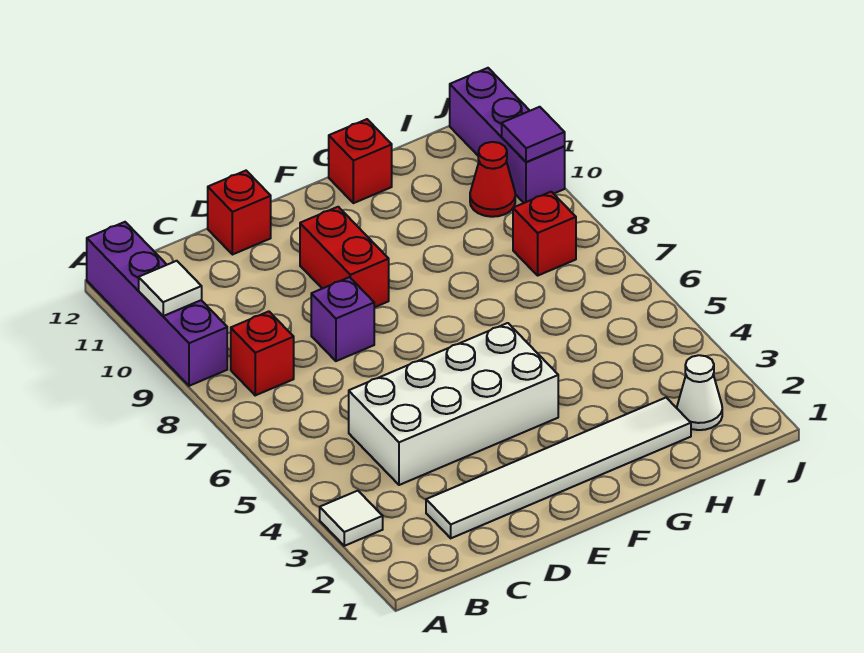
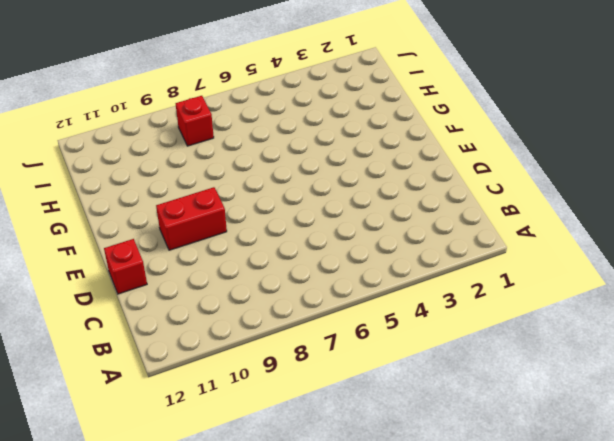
none -> white tile A3 level 1
none -> purple brick A9:A12 level 1
none -> red brick B8 level 1

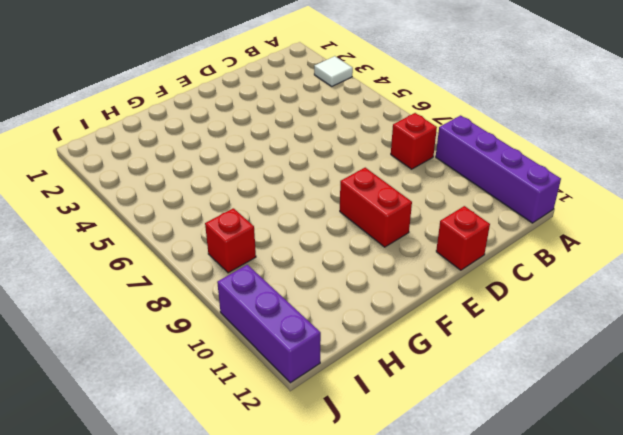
none -> white tile C2:H2 level 1
none -> white brick C4:F5 level 1
none -> purple brick D8 level 1

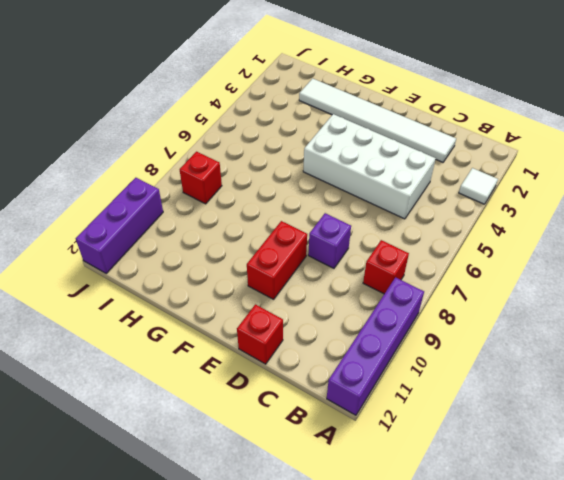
none -> red brick G12 level 1
none -> white cone I2 level 1
none -> red cone I10 level 1

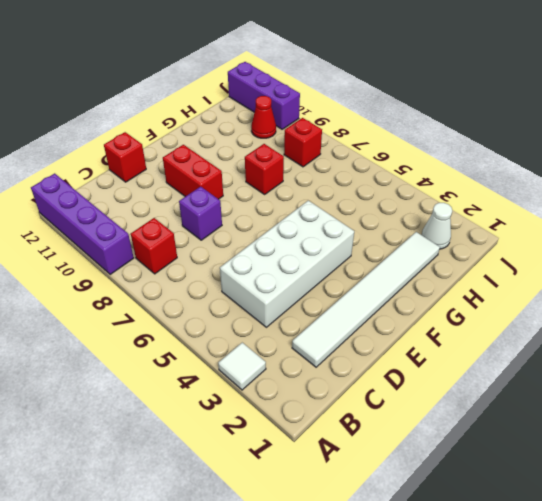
red brick G8 level 1 -> red brick G12 level 1
none -> white tile A10 level 2
none -> purple tile J10 level 2

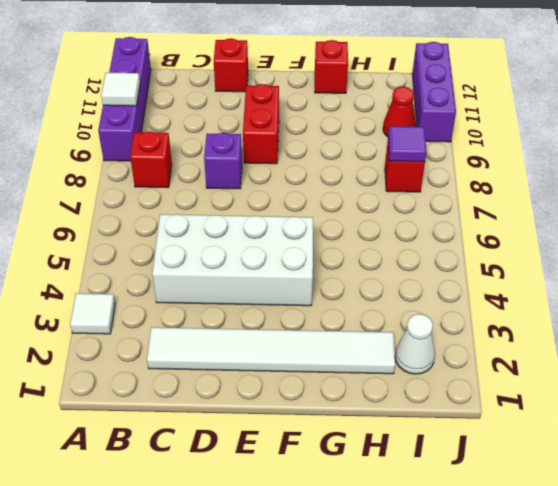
purple tile I8 level 2 -> purple tile J10 level 2

